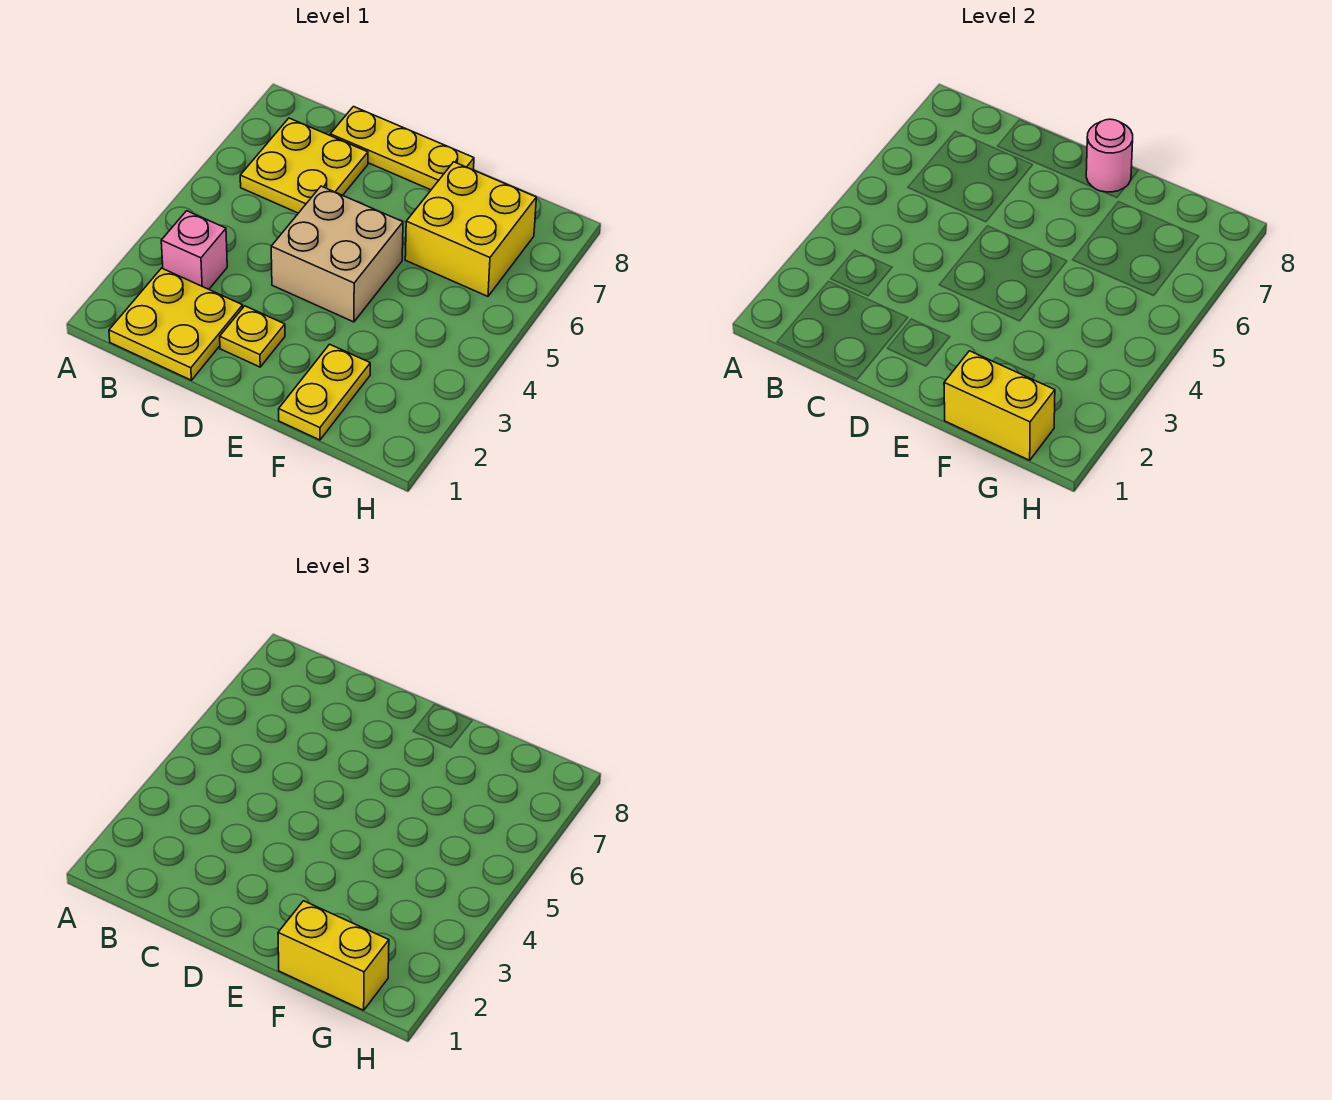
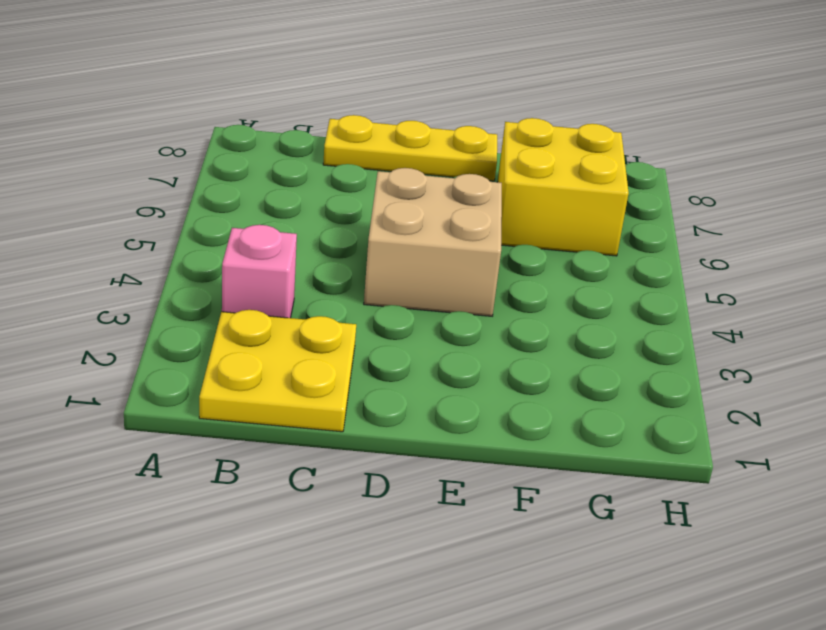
none -> yellow plate B6:C7 level 1
none -> yellow plate D2 level 1

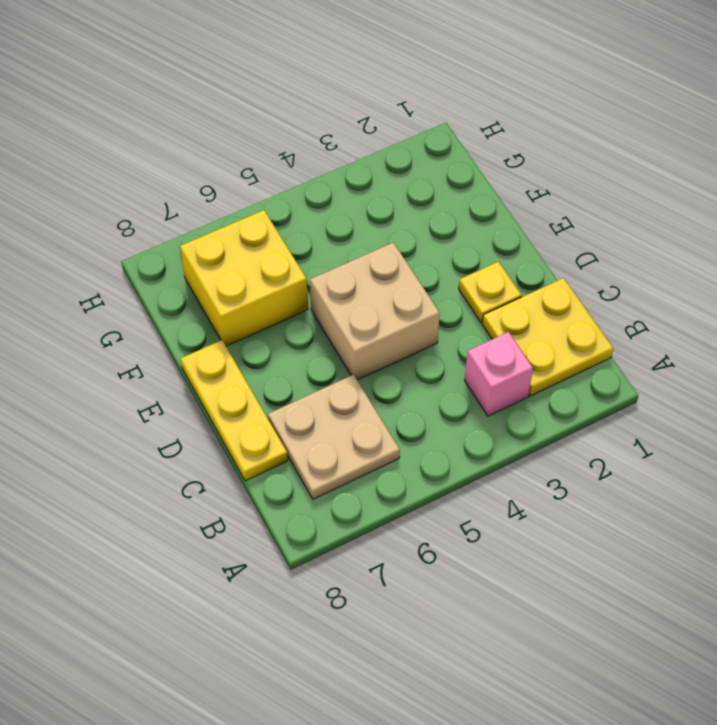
tan plate B6:C7 level 1 -> yellow plate B6:C7 level 1
none -> yellow plate F1:F2 level 1
none -> pink round brick E8 level 2

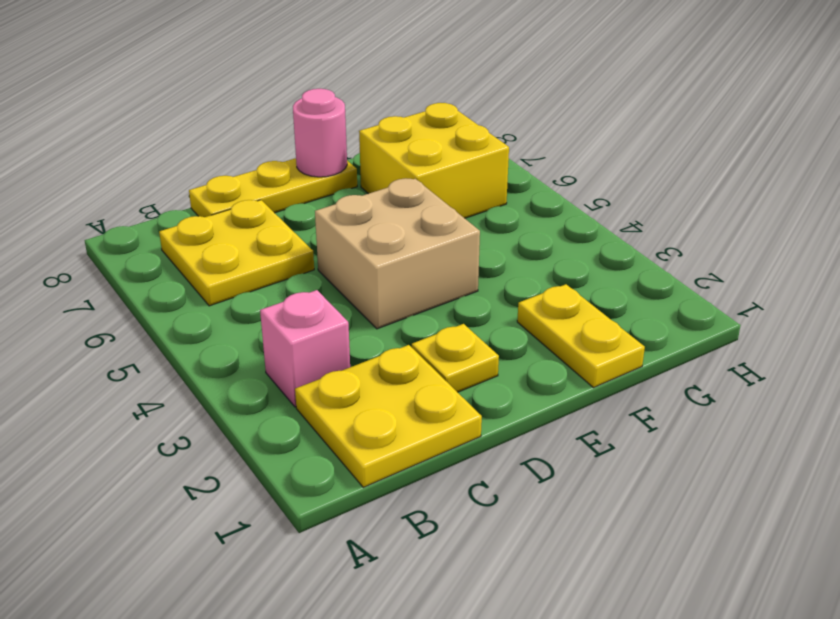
none -> yellow brick F1:G1 level 2
none -> yellow brick F1:G1 level 3

